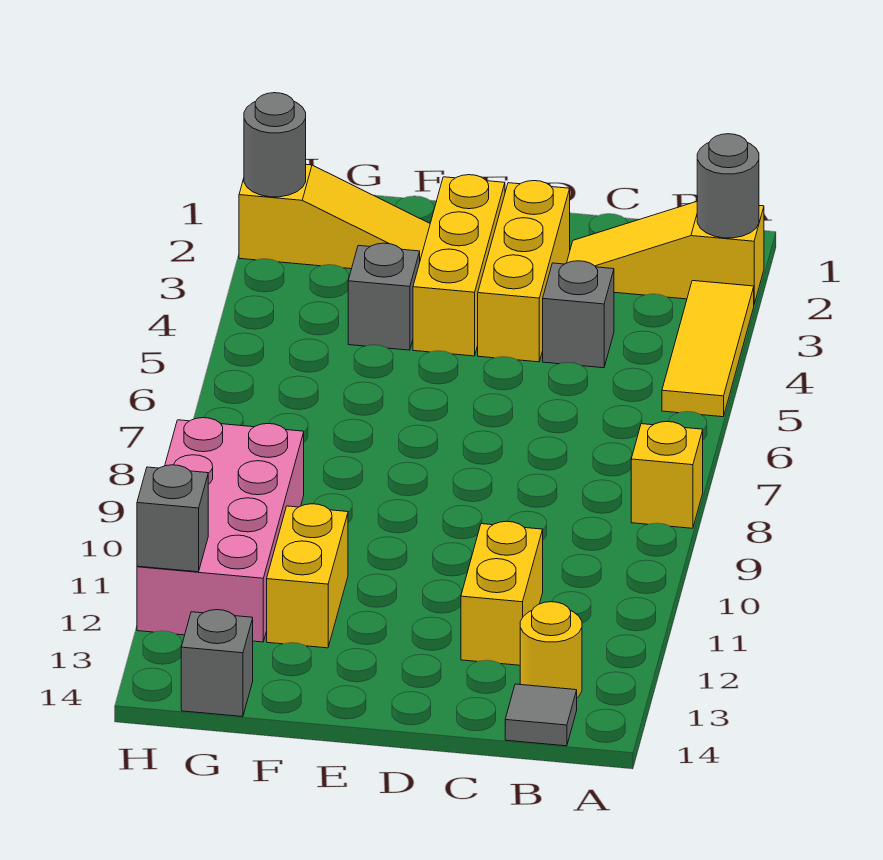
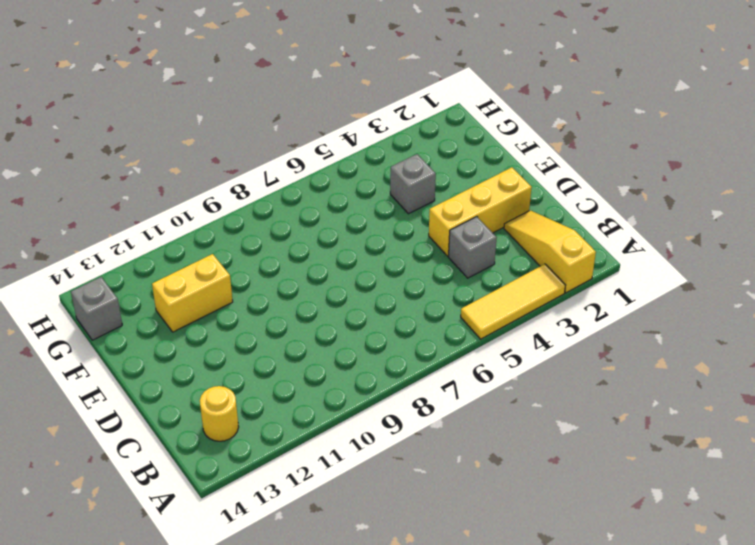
none -> yellow brick A8 level 1
none -> grey tile B14 level 1
none -> yellow brick C11:C12 level 1

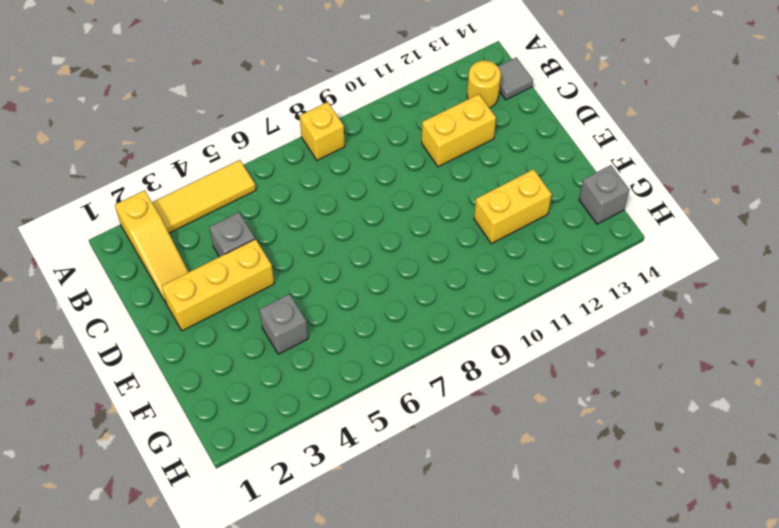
none -> yellow brick E2:E4 level 1
none -> yellow slope F2:H2 level 1 top H
none -> pink brick G9:H12 level 1

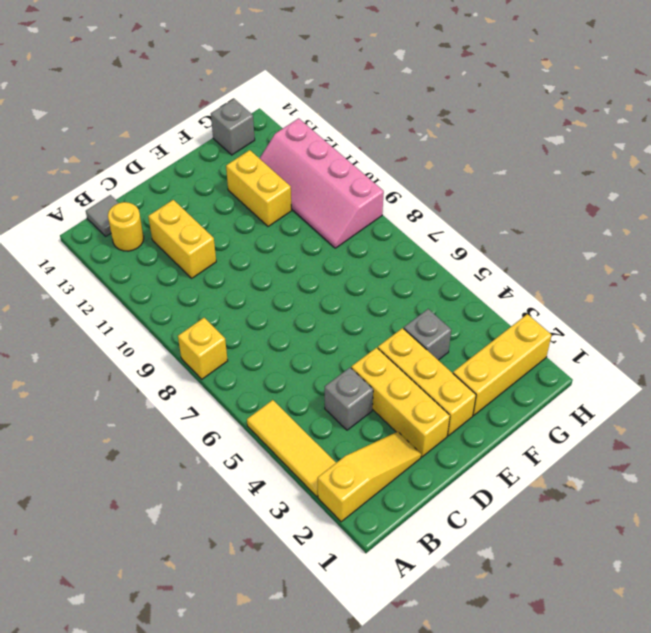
yellow brick F2:H2 level 1 -> yellow slope F2:H2 level 1 top H
pink slope G9:H12 level 1 top H -> pink brick G9:H12 level 1
none -> grey round brick A2 level 2
none -> grey round brick H2 level 2
none -> grey brick H12 level 2

